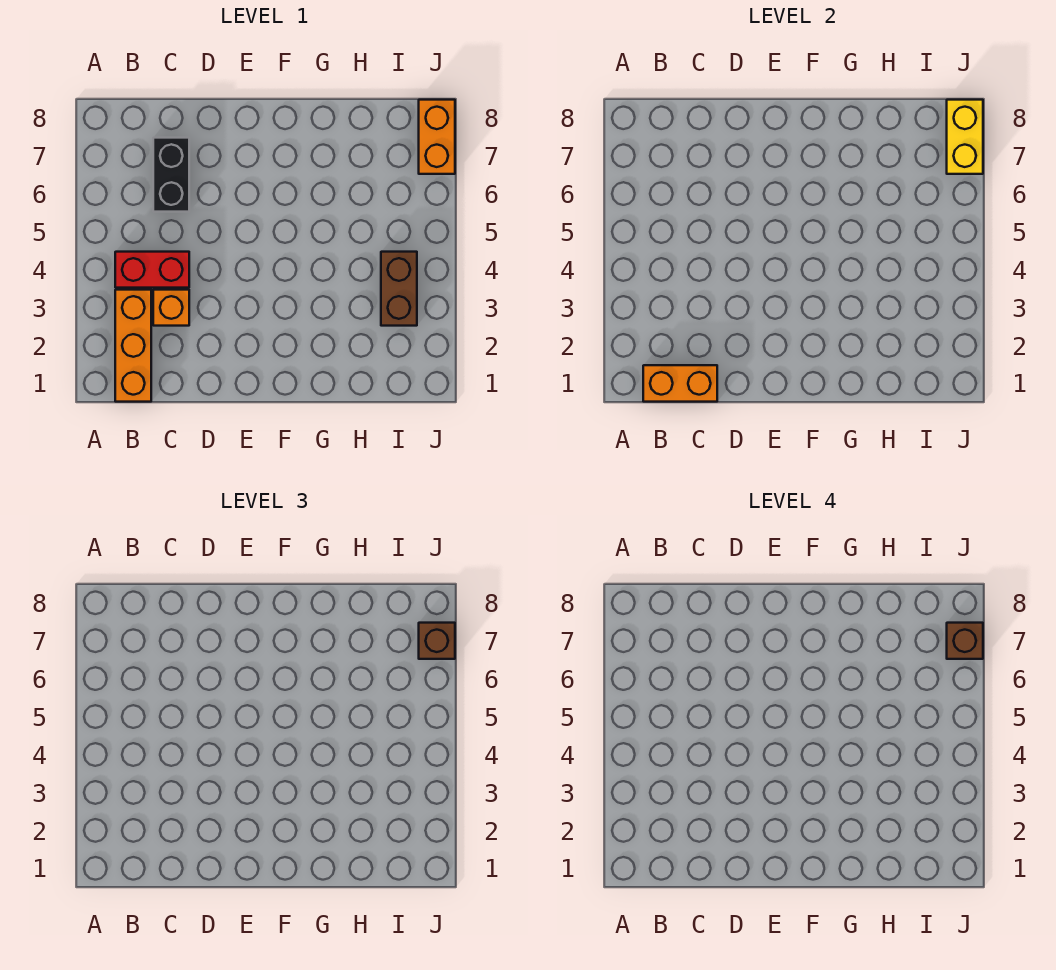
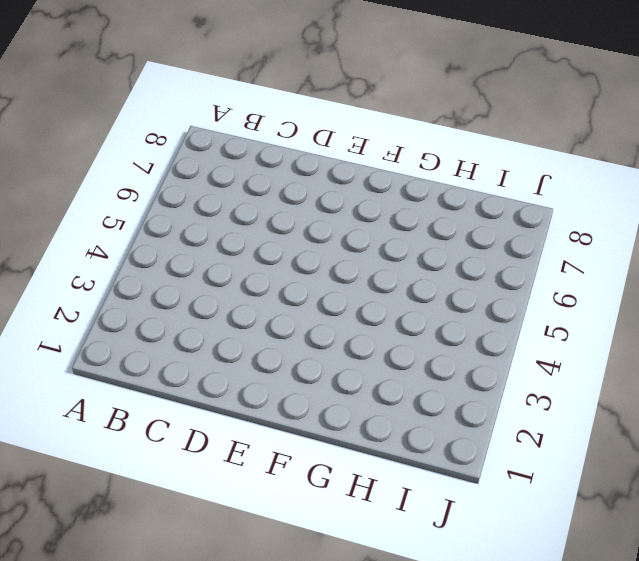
none -> orange brick B1:B3 level 1
none -> red brick B4:C4 level 1

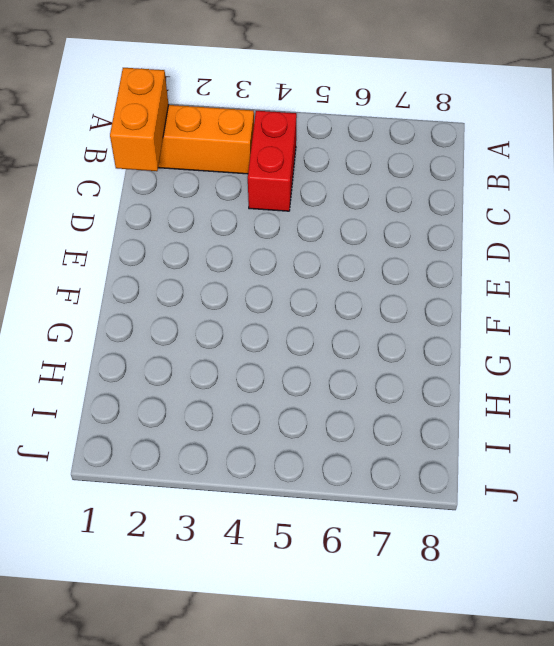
none -> orange brick C3 level 1
none -> black brick C6:C7 level 1

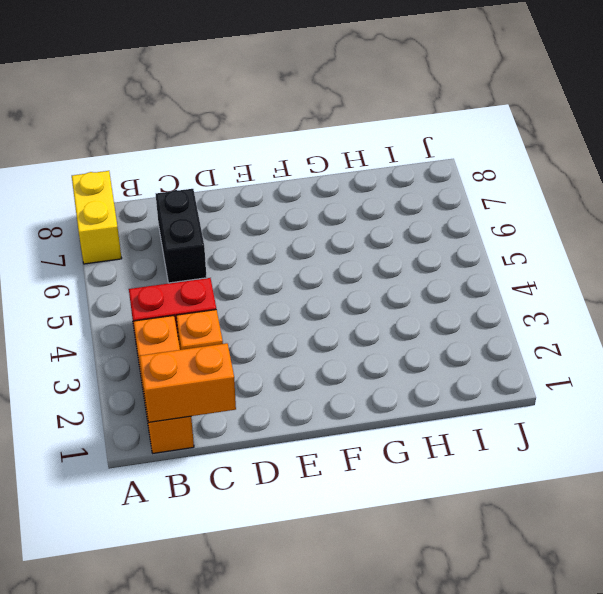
yellow brick A7:A8 level 1 -> yellow brick J7:J8 level 2
none -> brown brick I3:I4 level 1
none -> orange brick J7:J8 level 1

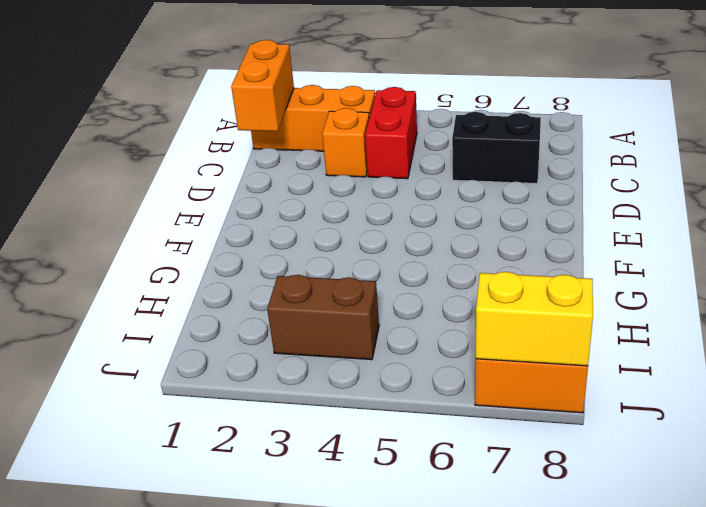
none -> brown brick J7 level 3
none -> brown brick J7 level 4

